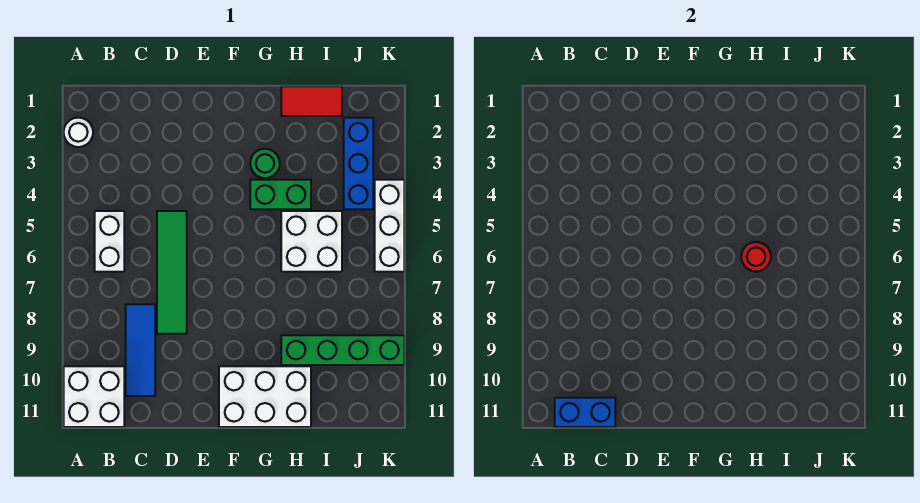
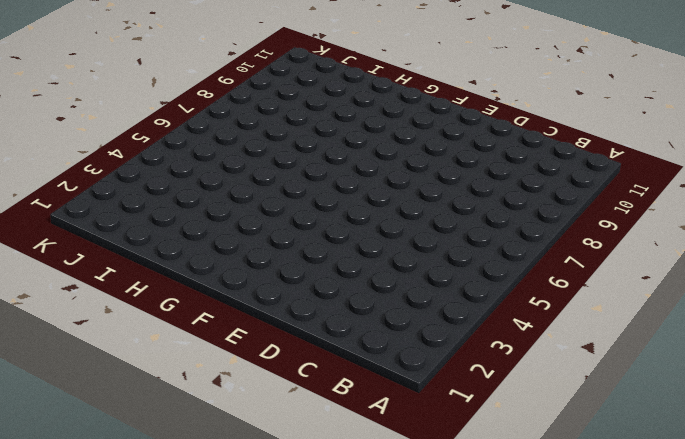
none -> white round brick A2 level 1
none -> white brick A10:B11 level 1
none -> white brick B5:B6 level 1

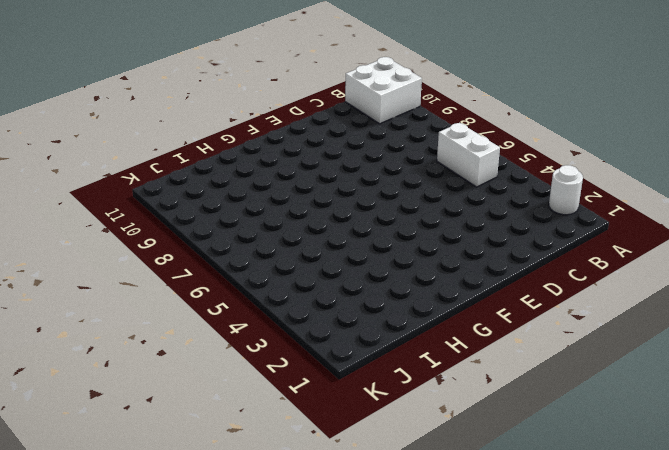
none -> blue tile C8:C10 level 1
none -> green tile D5:D8 level 1
none -> white brick F10:H11 level 1

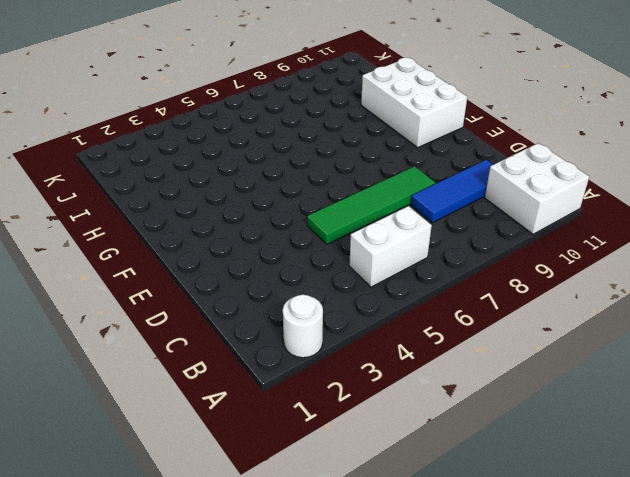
none -> green round brick G3 level 1
none -> green brick G4:H4 level 1
none -> red tile H1:I1 level 1

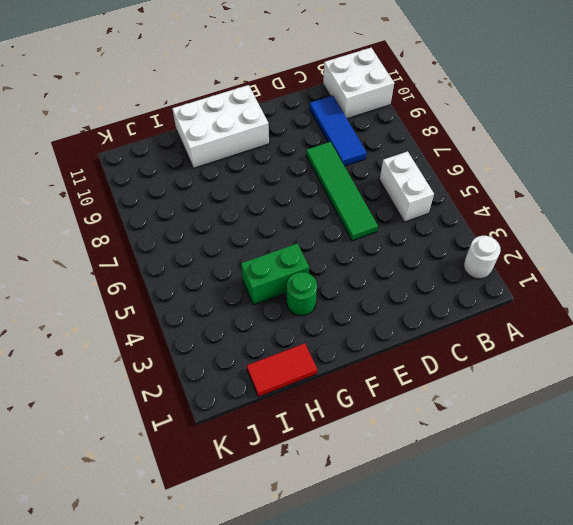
none -> white brick H5:I6 level 1
none -> green brick H9:K9 level 1
none -> blue brick J2:J4 level 1

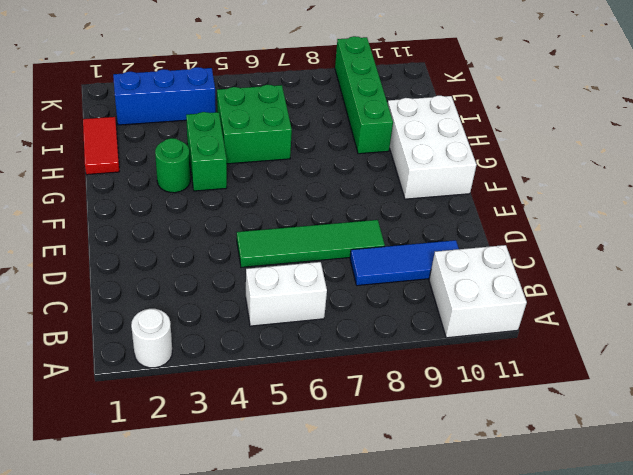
green brick H5:I6 level 1 -> white brick H5:I6 level 1
none -> white brick K4:K6 level 1
none -> blue brick B11:C11 level 2
none -> red round brick H6 level 2

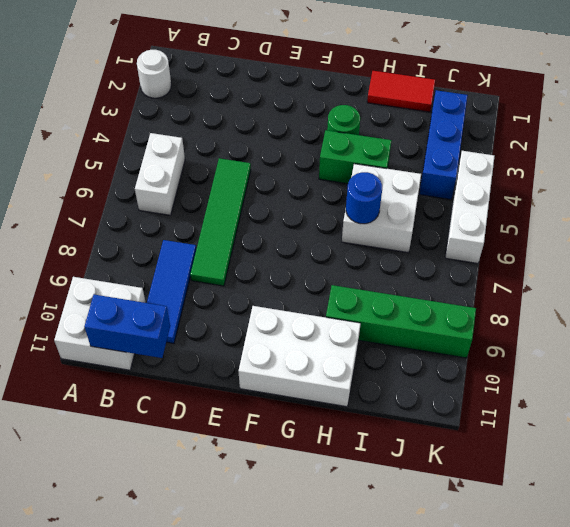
blue round brick H6 level 2 -> red round brick H6 level 2

